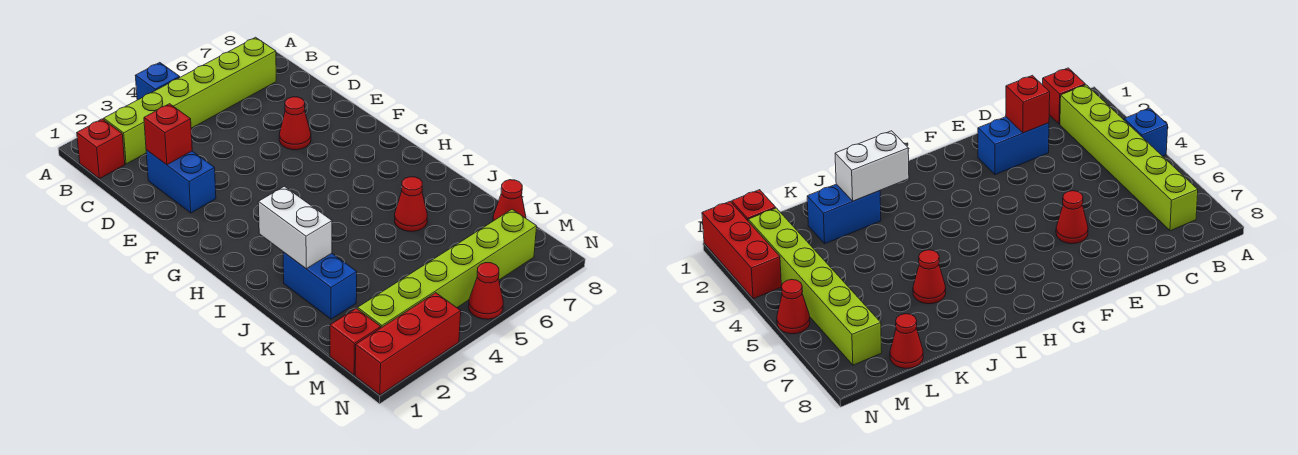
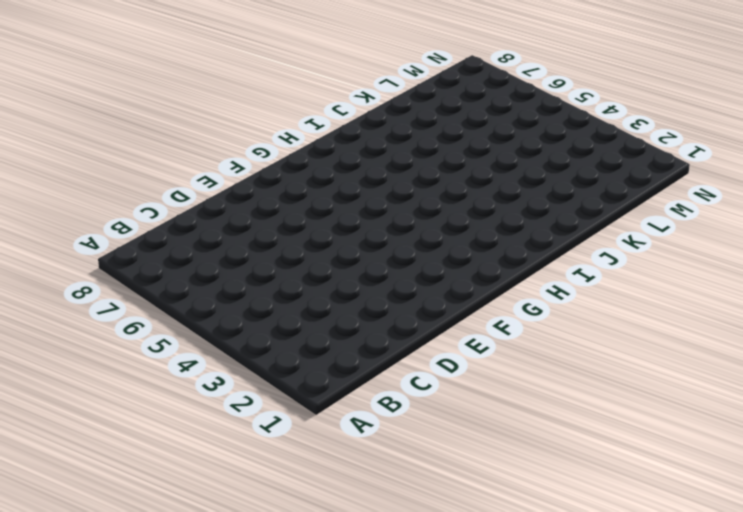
none -> blue brick A4 level 1
none -> red brick B1 level 1
none -> lime brick B2:B7 level 1

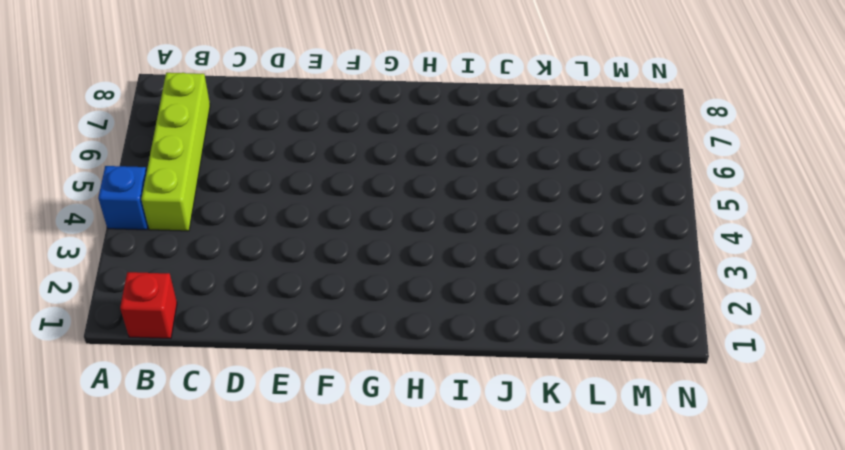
lime brick B4:B7 level 1 -> lime brick B2:B7 level 1
none -> blue brick D2:E2 level 1
none -> red cone E6 level 1
none -> blue brick J2:K2 level 1

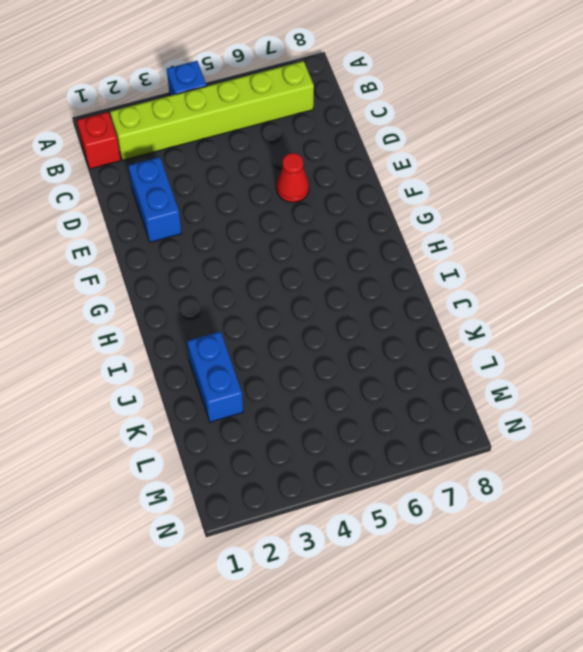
none -> red cone J6 level 1
none -> red cone L8 level 1
none -> red brick M1 level 1

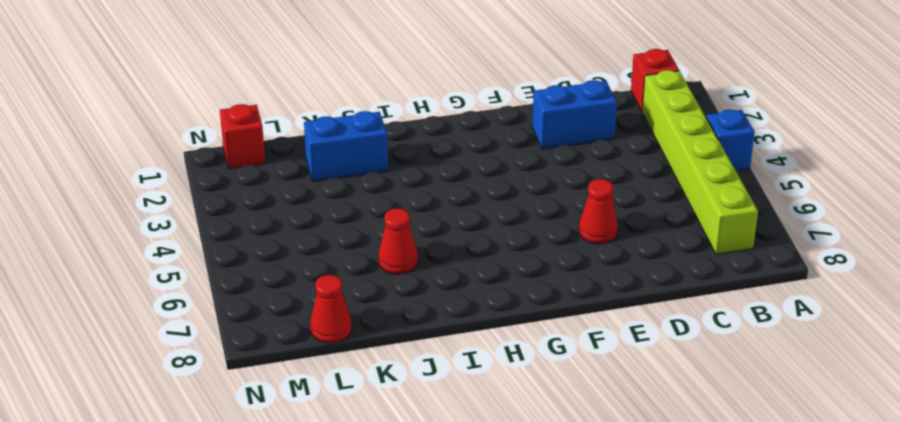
none -> lime brick M2:M7 level 1
none -> red brick N1:N3 level 1
none -> red cone N5 level 1

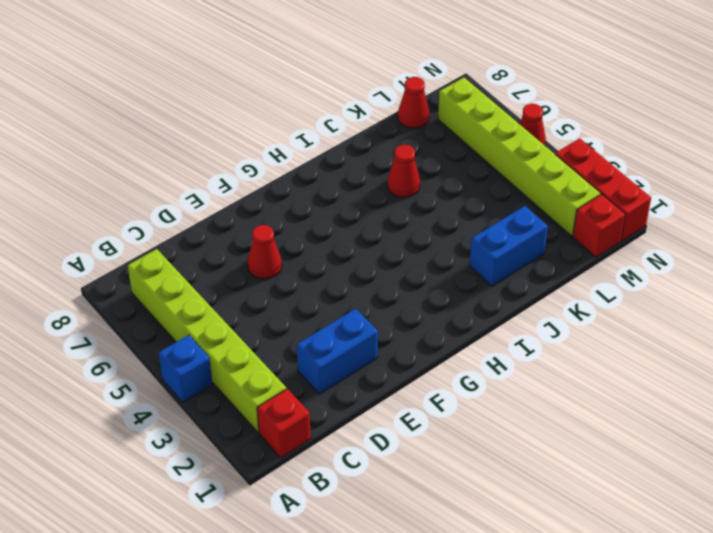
none -> red brick D2 level 2
none -> white brick I2:J2 level 2

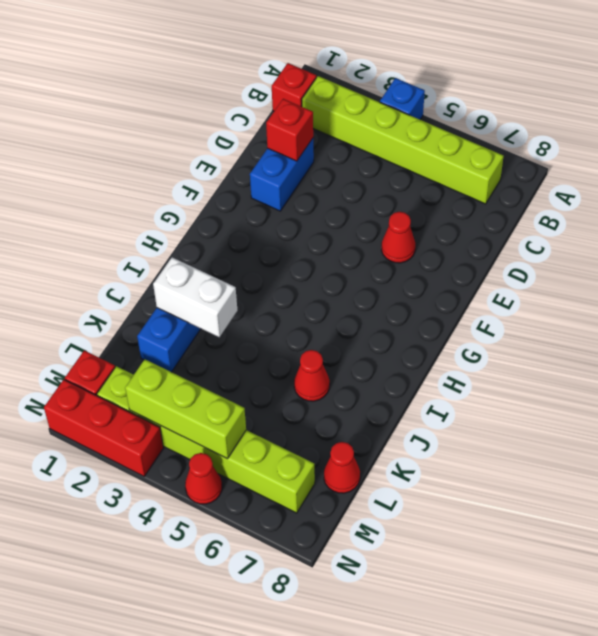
white brick J2:J3 level 2 -> white brick I2:J2 level 2
lime brick M3:M5 level 2 -> none

